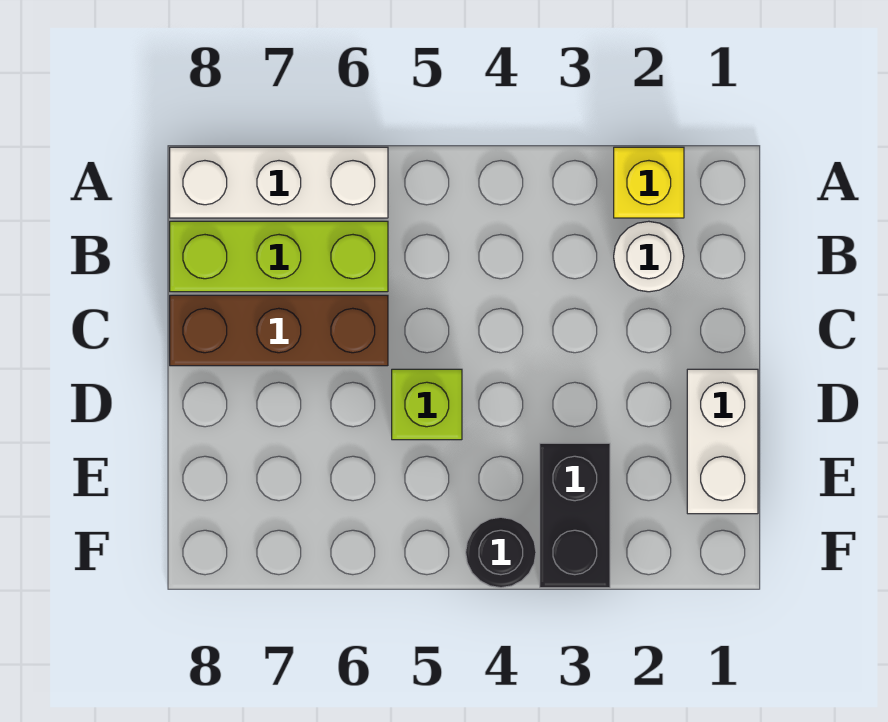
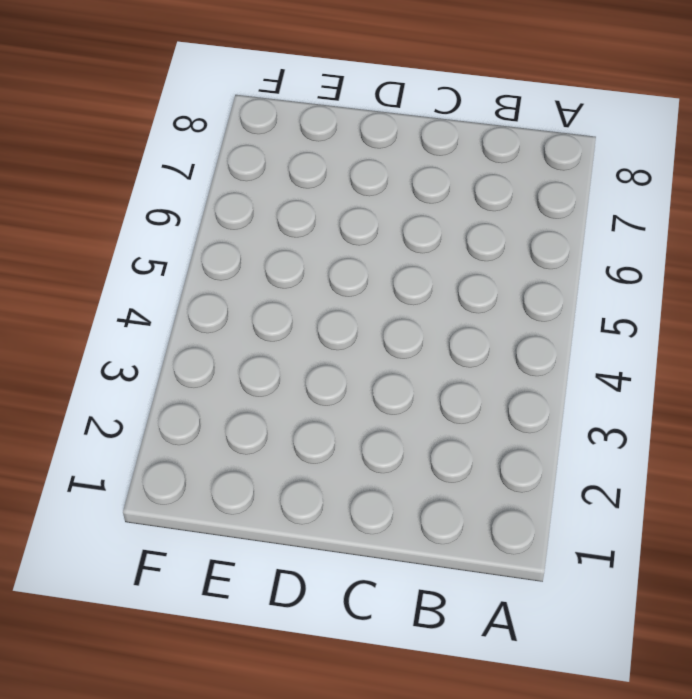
none -> yellow brick A2 level 1
none -> white brick A6:A8 level 1

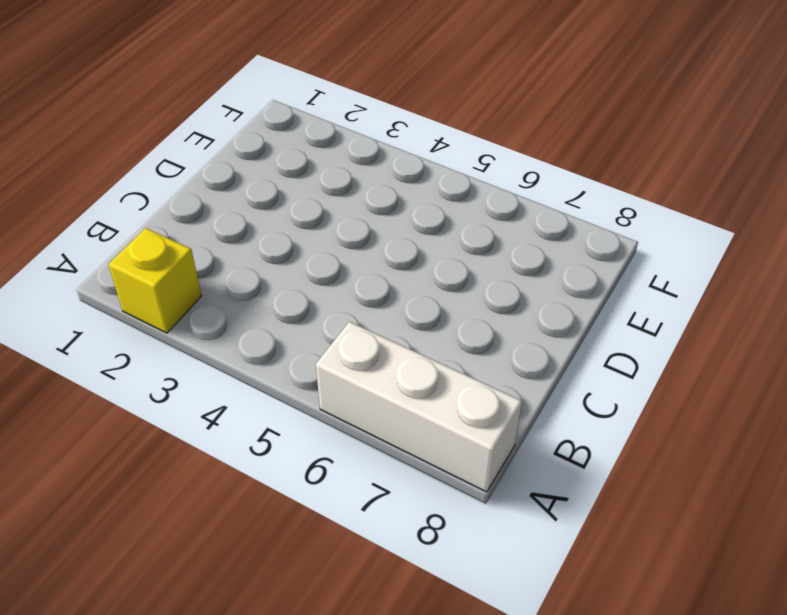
none -> white round brick B2 level 1
none -> lime brick B6:B8 level 1

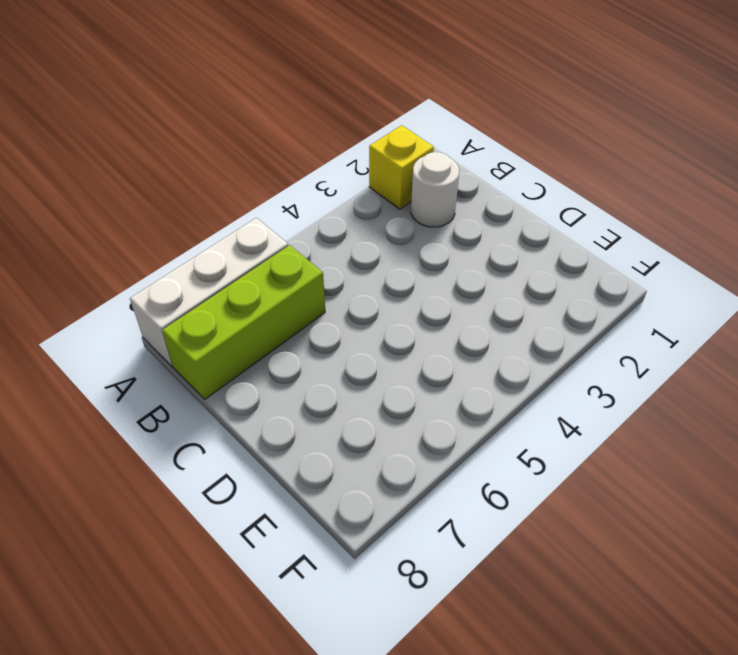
none -> brown brick C6:C8 level 1
none -> white brick D1:E1 level 1

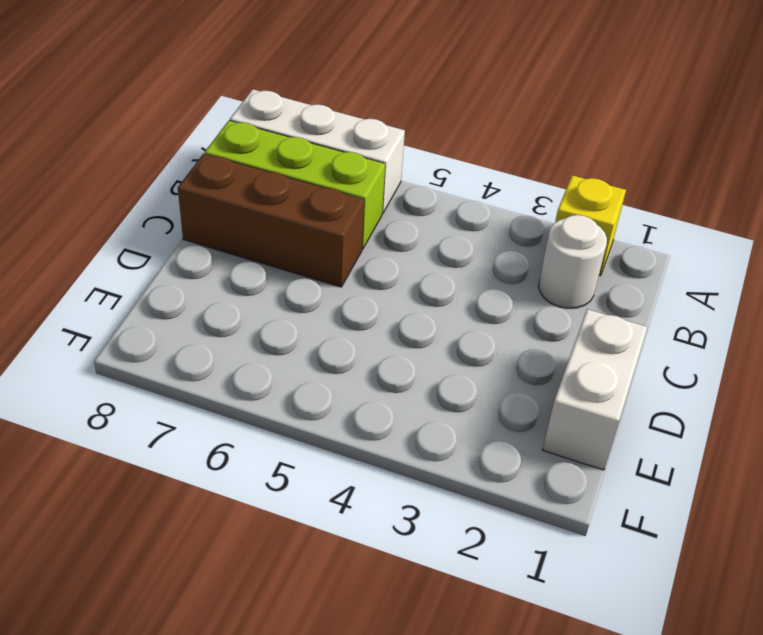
none -> lime brick D5 level 1
none -> black brick E3:F3 level 1

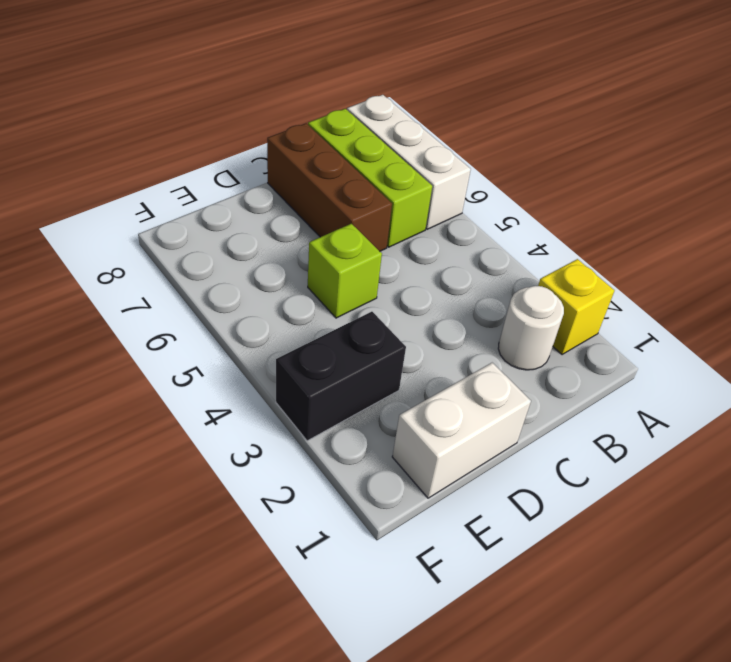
none -> black round brick F4 level 1

